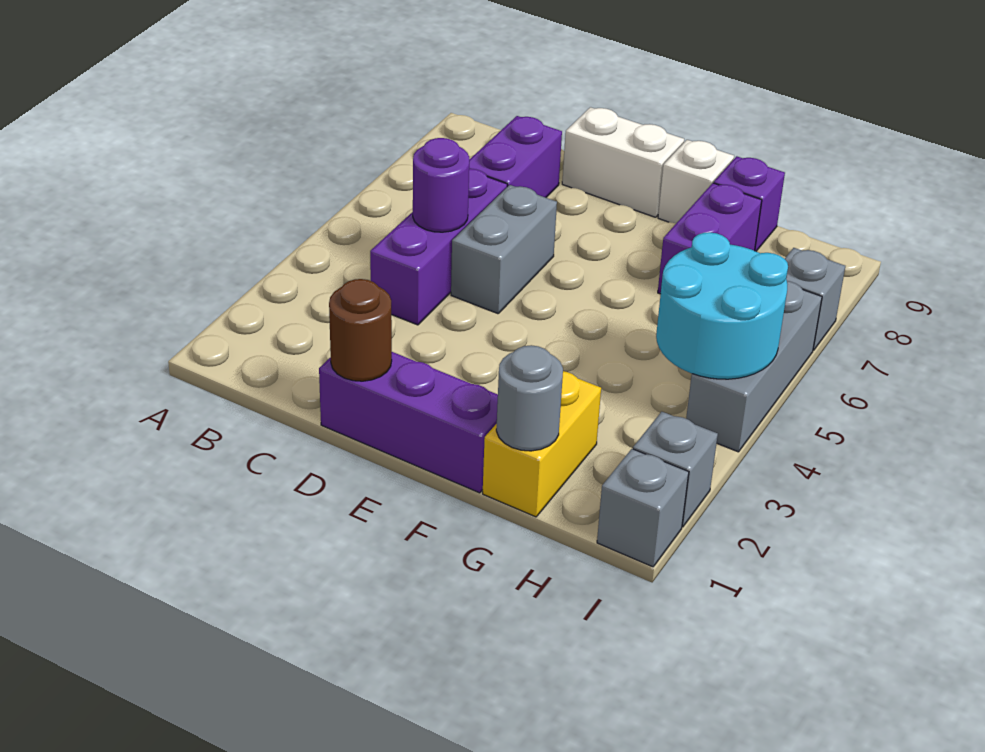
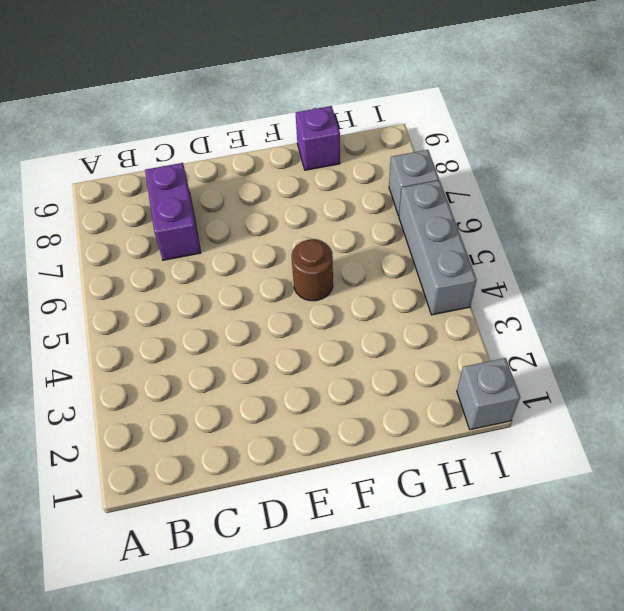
brown round brick F5 level 1 -> brown round brick D1 level 2
none -> purple brick C4:C6 level 1
none -> purple brick D1:F1 level 1
none -> grey brick D5:D6 level 1

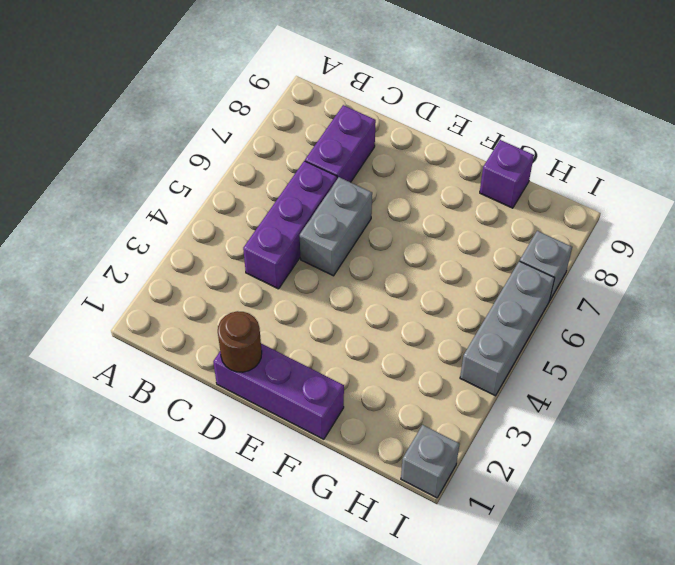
none -> white brick D9:E9 level 1
none -> white brick F9 level 1
none -> yellow brick G1:G2 level 1

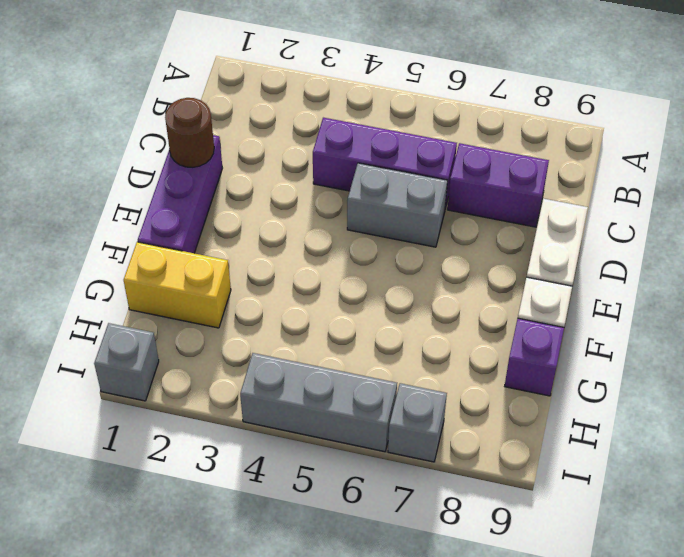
none -> purple brick G7:G8 level 1
none -> grey brick I2 level 1
none -> purple round brick C5 level 2

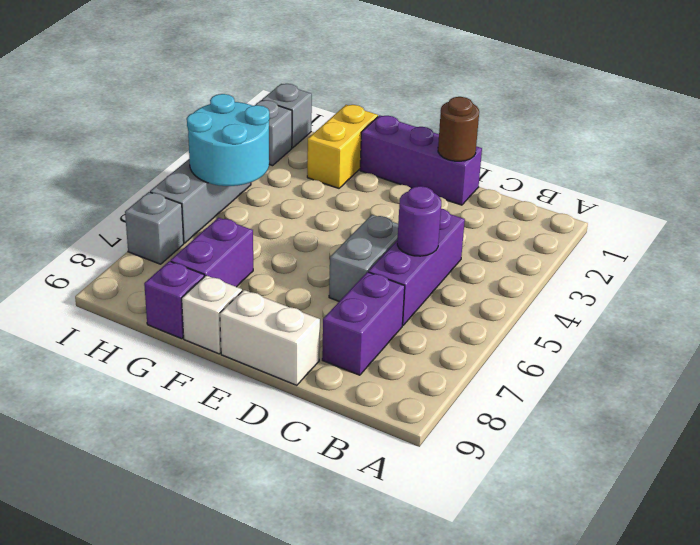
none -> grey round brick G1 level 2

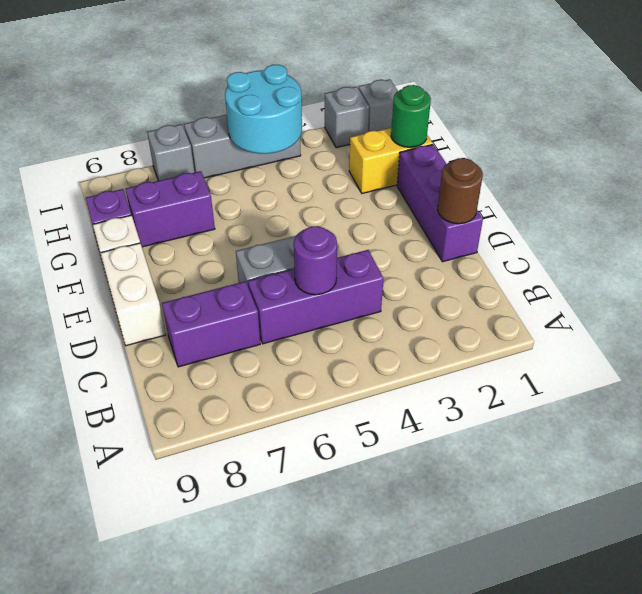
green round brick G1 level 2 -> grey round brick G1 level 2

